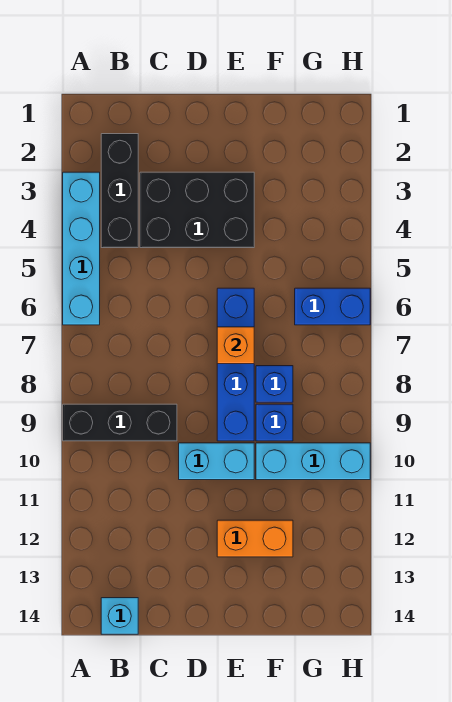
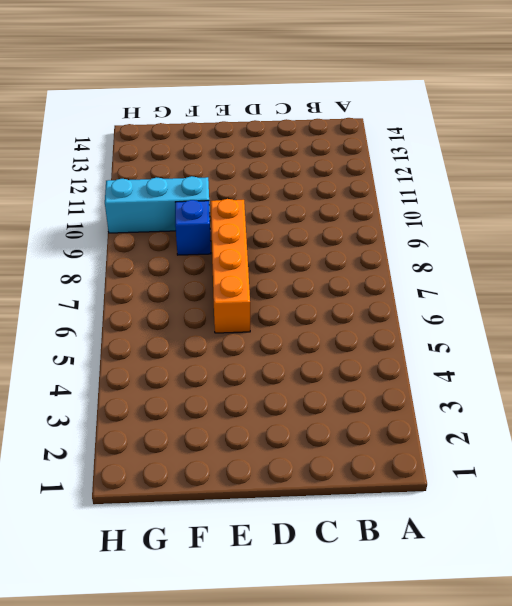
orange brick E6:E9 level 1 -> blue brick E6:E9 level 1
none -> cyan brick A3:A6 level 1
none -> black brick A9:C9 level 1
none -> black brick B2:B4 level 1

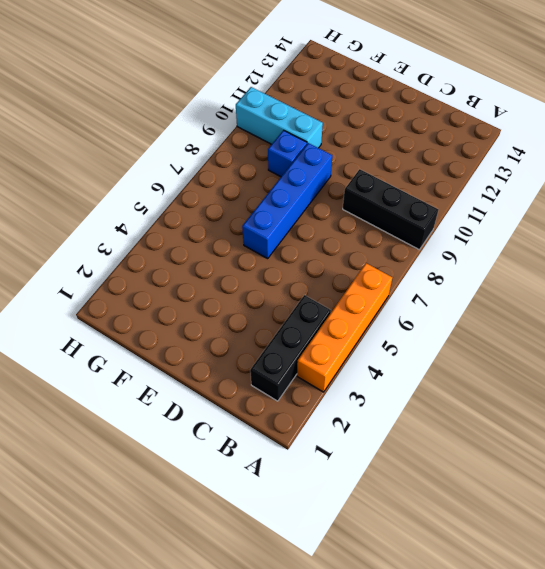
orange brick A3:A6 level 1 -> cyan brick A3:A6 level 1
none -> cyan brick B14 level 1
none -> black brick C3:E4 level 1
none -> cyan brick D10:E10 level 1

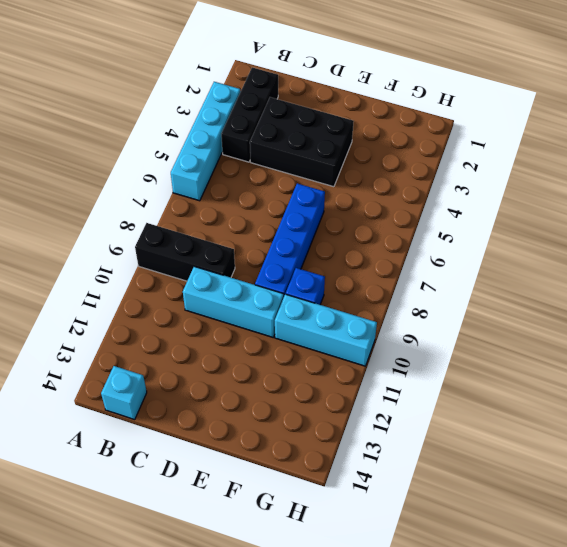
cyan brick C10:E10 level 1 -> cyan brick D10:E10 level 1
none -> orange brick E12:F12 level 1
none -> blue brick F8 level 1
none -> blue brick G6:H6 level 1

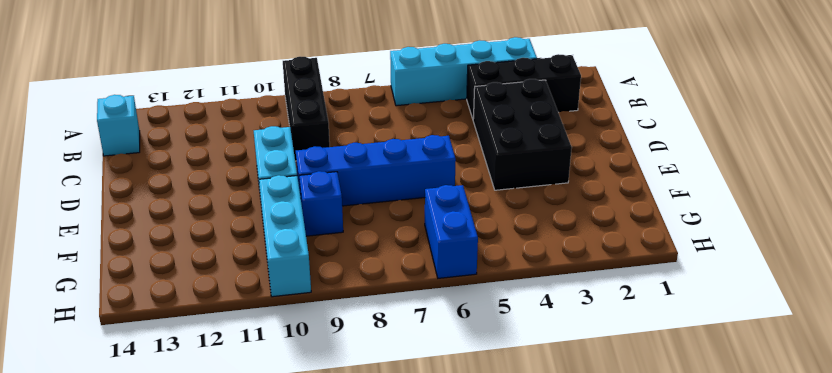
none -> orange brick E12:F12 level 1
none -> blue brick F8 level 1
none -> orange brick E7 level 2

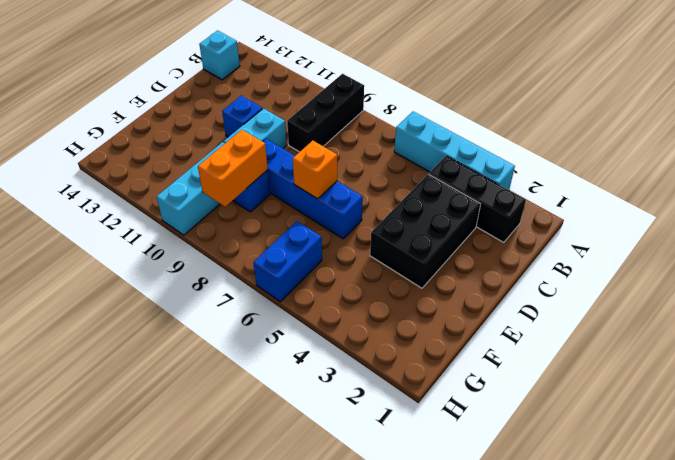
blue brick D11 level 1 -> blue brick F8 level 1
orange brick F9:G9 level 2 -> orange brick E12:F12 level 1

